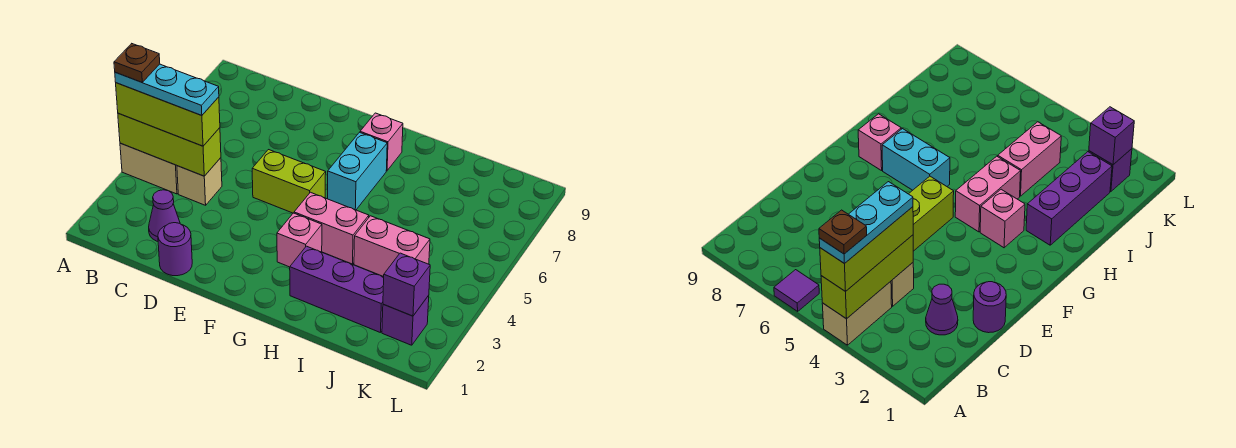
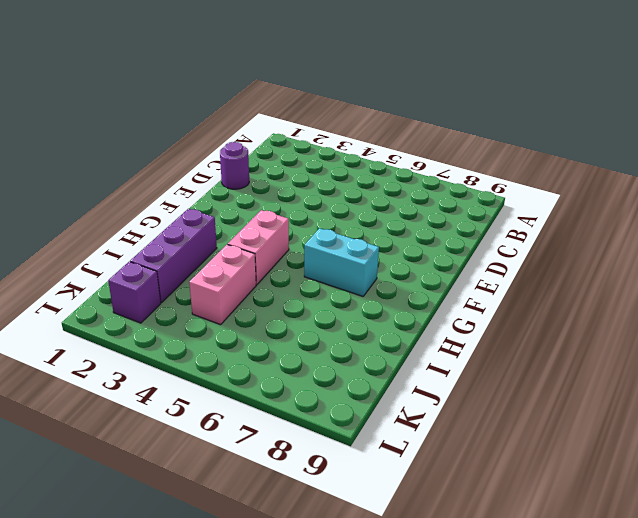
none -> tan brick A4:B4 level 1
none -> purple tile A6 level 1
none -> purple cone C2 level 1

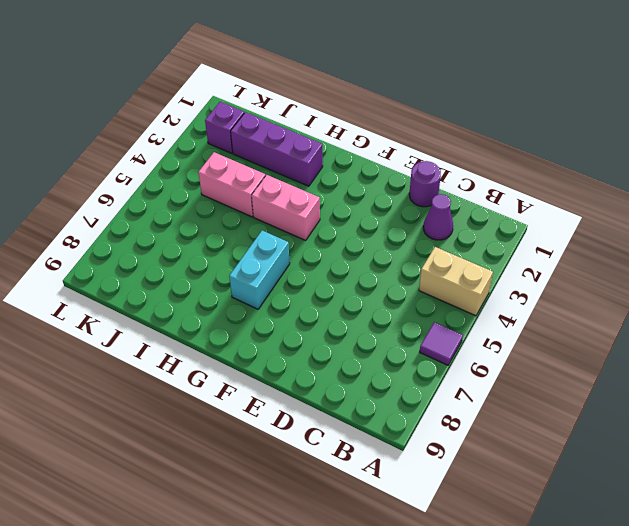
none -> tan brick C4 level 1
none -> lime brick E5:F5 level 1
none -> pink brick G3 level 1

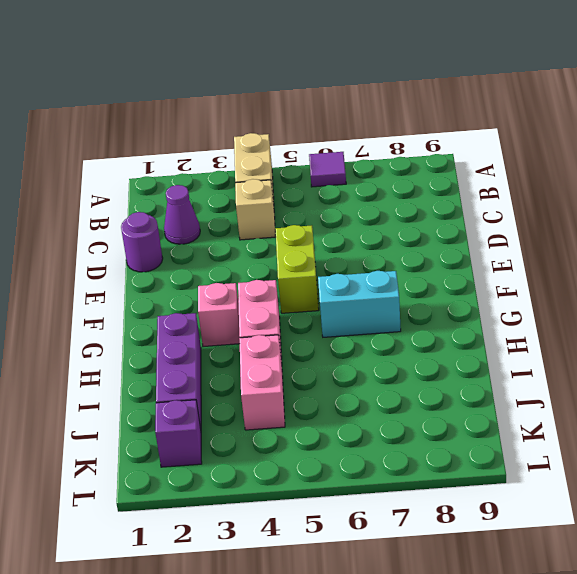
none -> pink brick G8 level 1
none -> lime brick A4:C4 level 2
none -> purple brick K2 level 2

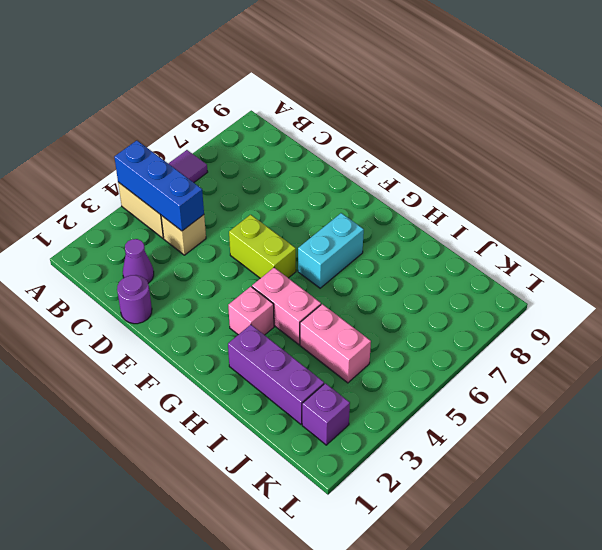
blue brick A4:C4 level 2 -> lime brick A4:C4 level 2
none -> pink brick G8 level 1
none -> purple brick K2 level 2
none -> lime brick A4:C4 level 3

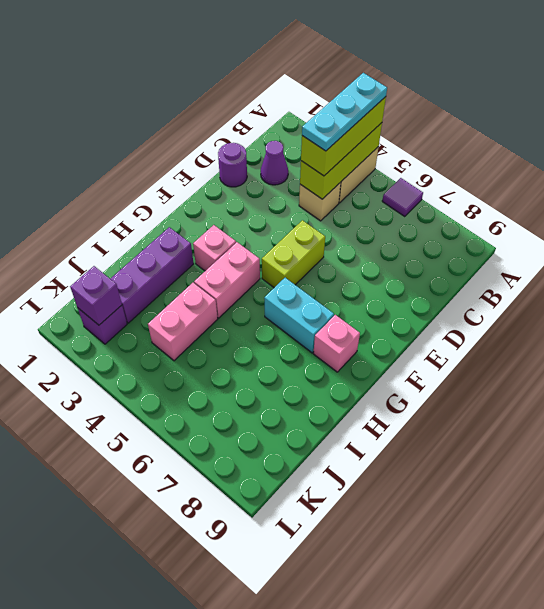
none -> brown plate A4 level 5

